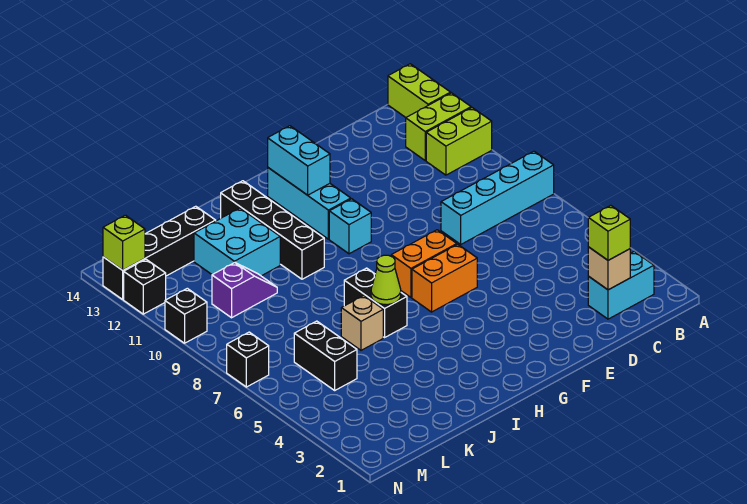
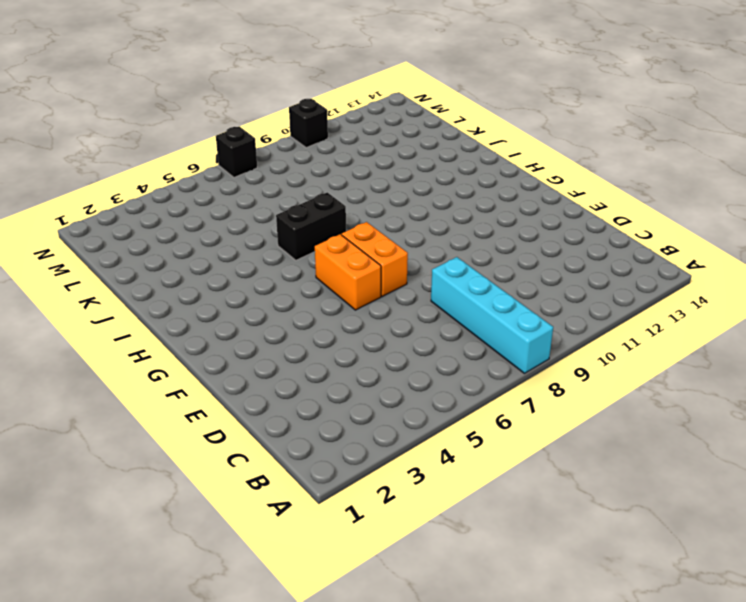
none -> lime brick A11:B11 level 1
none -> lime brick A12:B12 level 1
none -> lime brick A13:A14 level 1

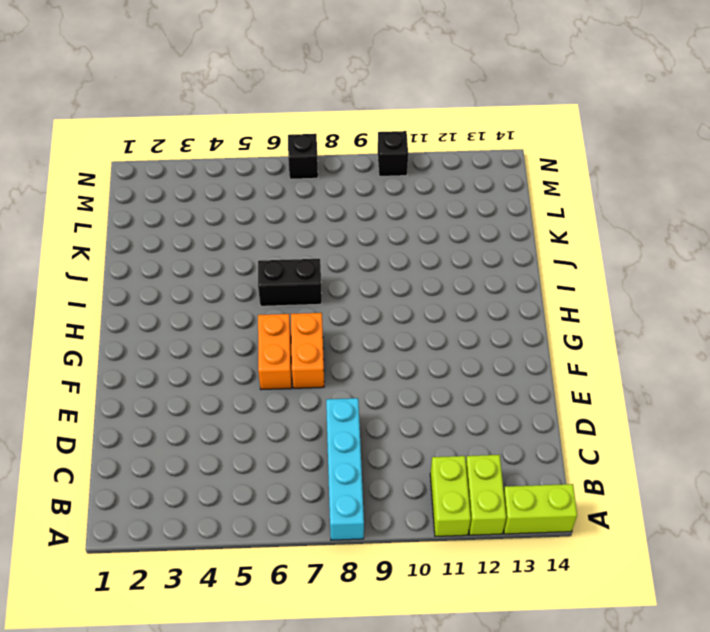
none -> cyan brick B2:C2 level 1
none -> cyan brick G10 level 1
none -> cyan brick G11:G13 level 1

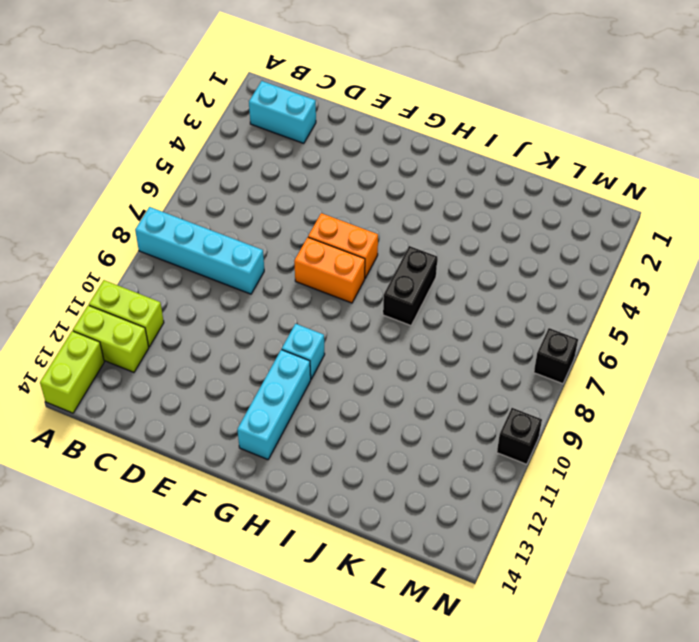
none -> black brick I10:I13 level 1
none -> tan brick J6 level 1
none -> cyan brick J11:K12 level 1

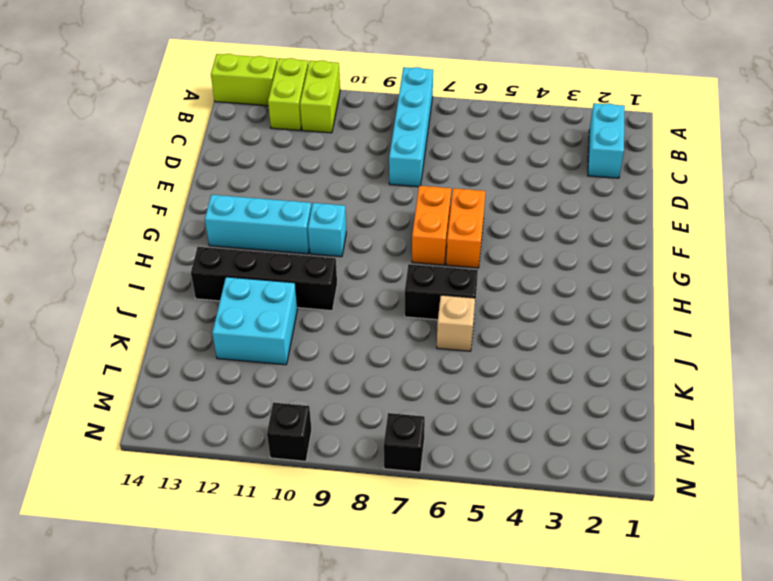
none -> purple slope K10:L10 level 1 top L
none -> black brick K13:N13 level 1
none -> black brick L5:L6 level 1

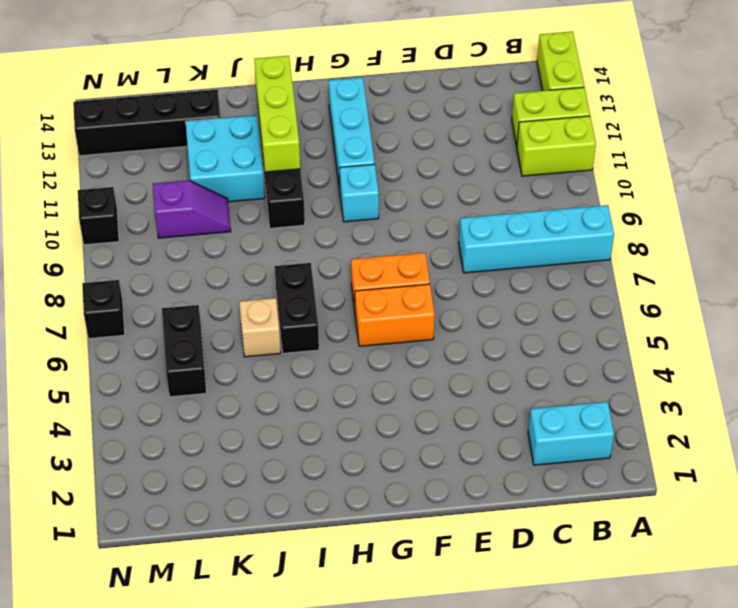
lime brick I11:I13 level 2 -> none
none -> black brick N12 level 1
none -> tan brick C2 level 2
none -> cyan brick G12:G13 level 2

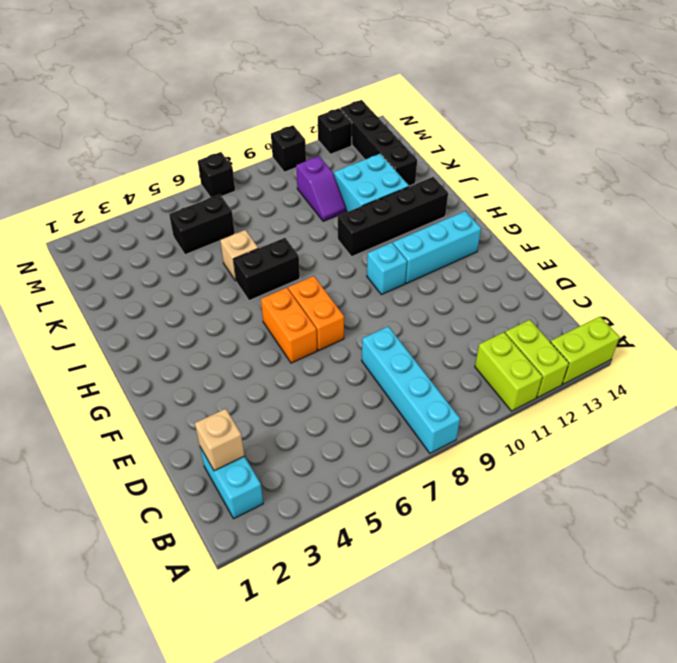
none -> cyan brick G12:G13 level 2
none -> lime cone I6 level 2
none -> lime brick N13 level 2

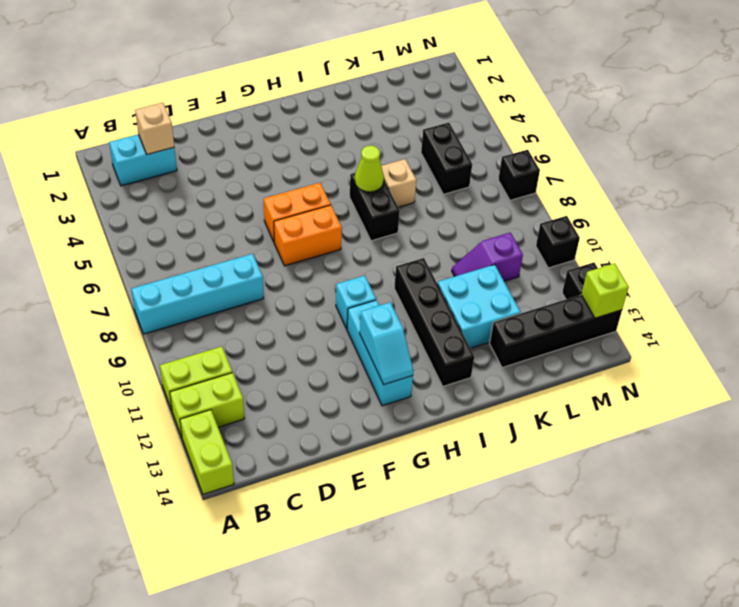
cyan slope G12:G13 level 2 top 12 -> cyan brick G12:G13 level 2
none -> lime brick C2 level 3

